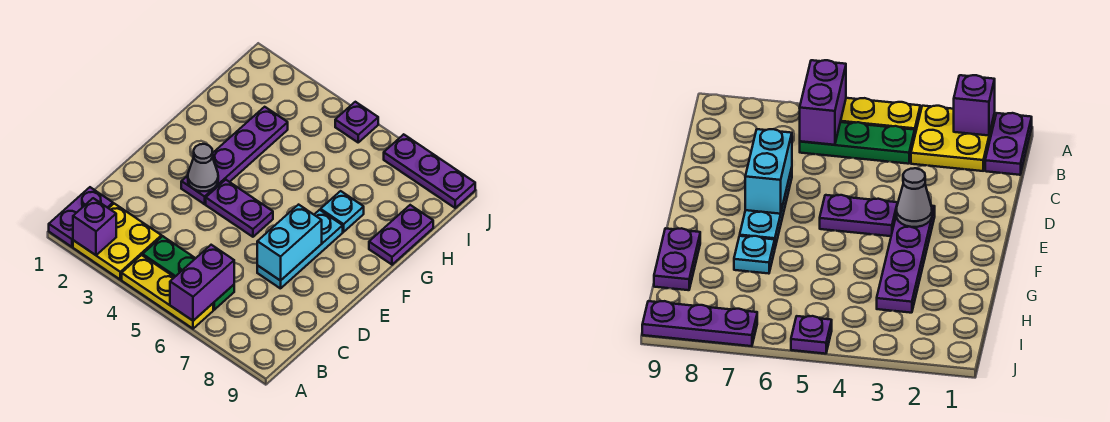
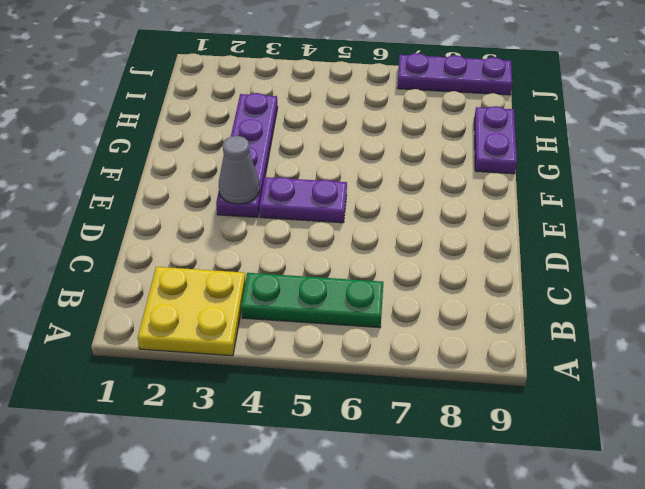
none -> purple plate A1:B1 level 1
none -> yellow plate A4:A6 level 1
none -> cyan plate D7:F7 level 1

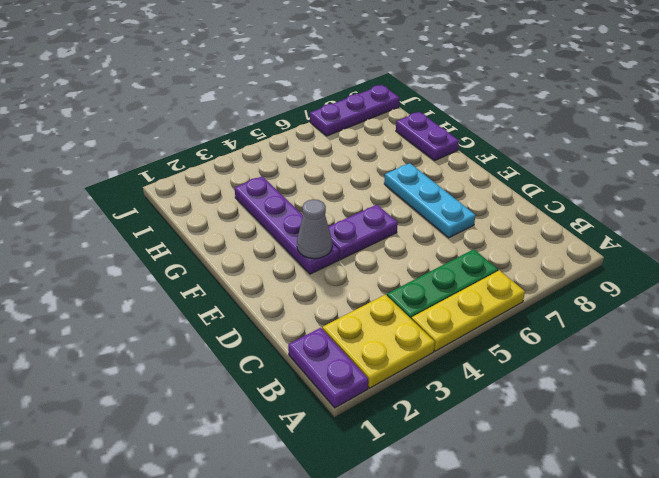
none -> cyan plate G7 level 1
none -> purple plate J5 level 1
none -> purple brick A2 level 2

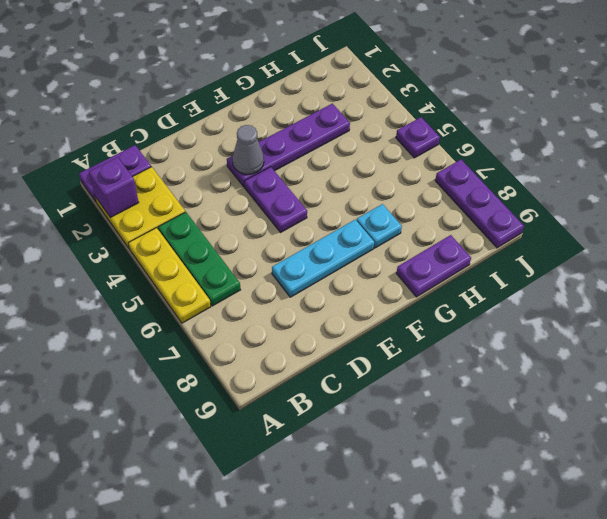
none -> purple brick A6:B6 level 2
none -> cyan brick D7:E7 level 2

